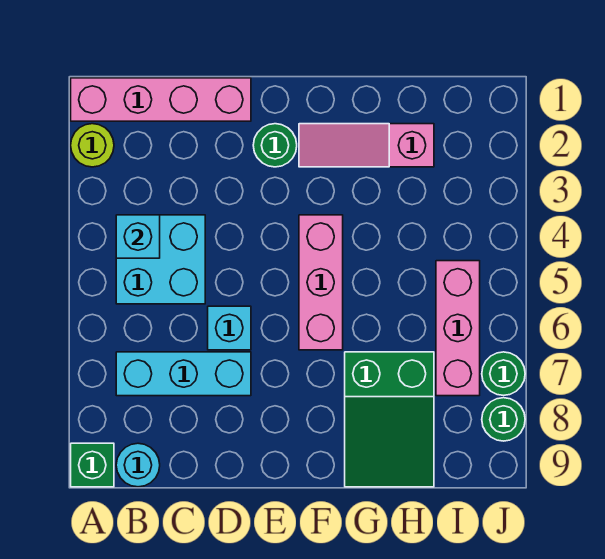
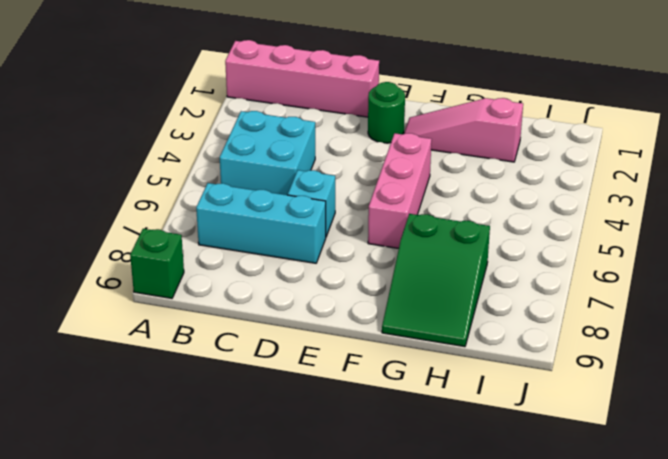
none -> lime round brick A2 level 1
none -> cyan round brick B9 level 1
none -> pink brick I5:I7 level 1

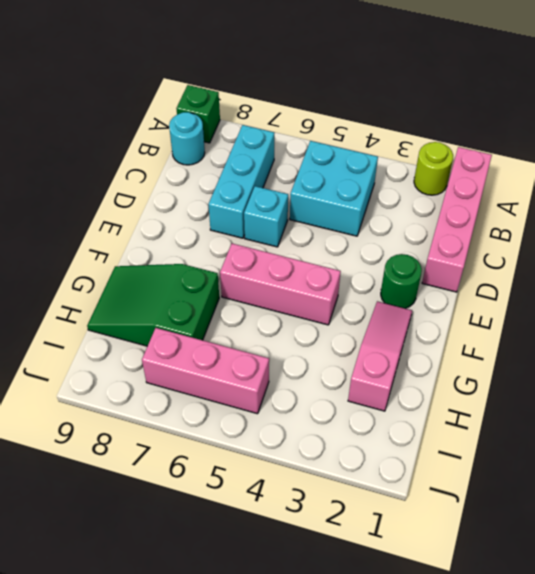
none -> green round brick J7 level 1
none -> green round brick J8 level 1
none -> cyan brick B4 level 2

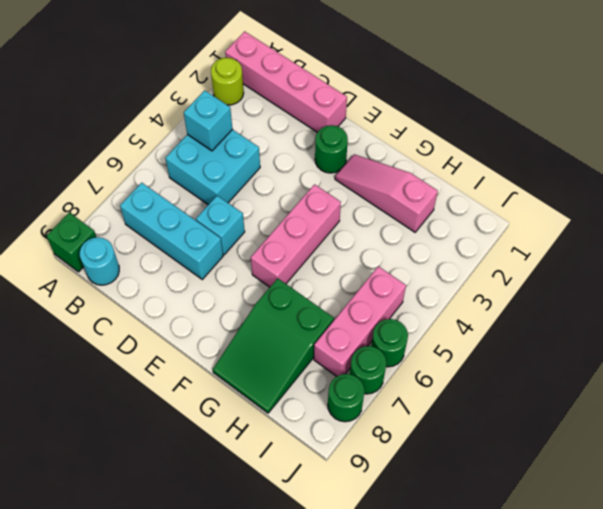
green round brick J6 level 1 -> none

